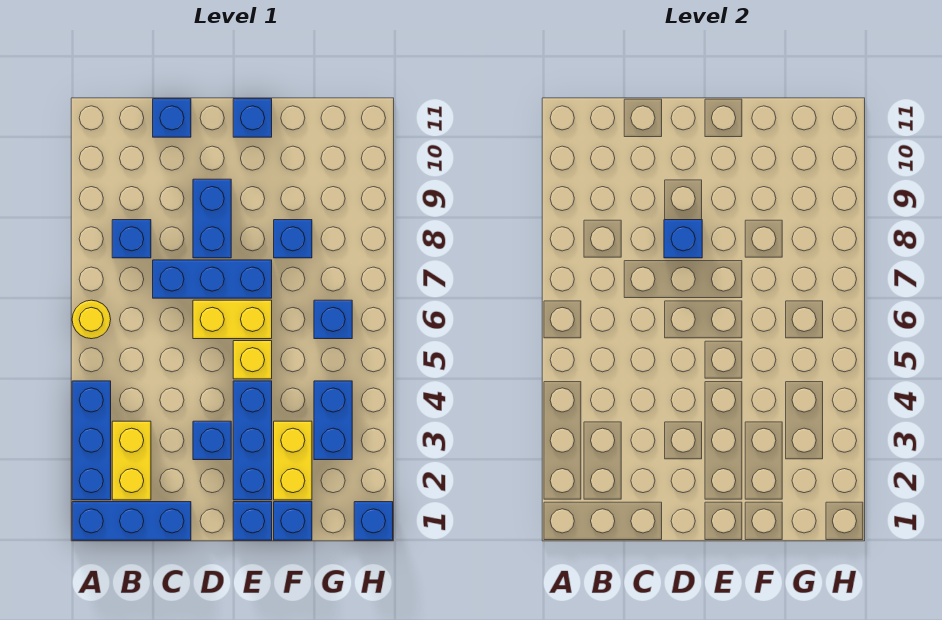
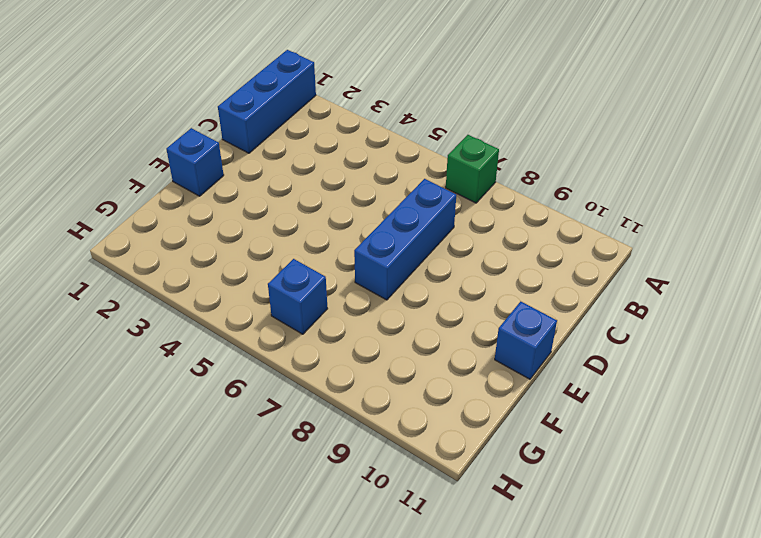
green brick A7 level 1 -> none
none -> blue brick A2:A4 level 1
none -> yellow round brick A6 level 1
none -> yellow brick B2:B3 level 1

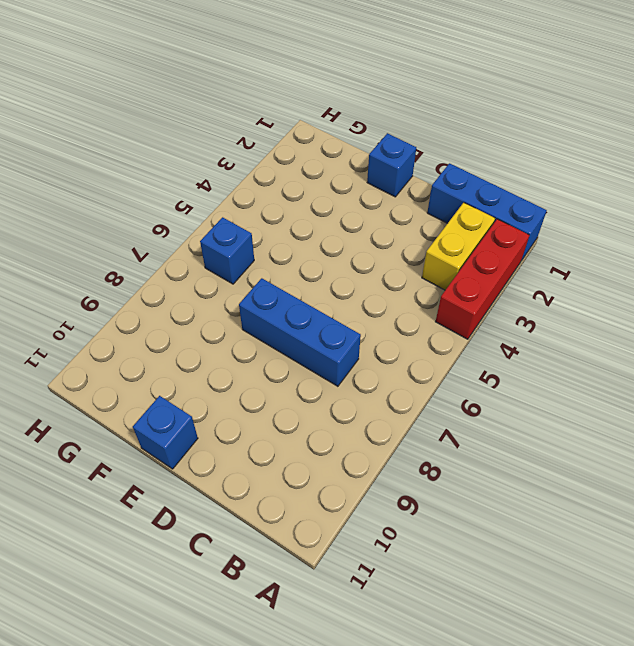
red brick A2:A4 level 1 -> blue brick A2:A4 level 1
none -> yellow round brick A6 level 1
none -> blue brick B8 level 1
none -> blue brick C11 level 1

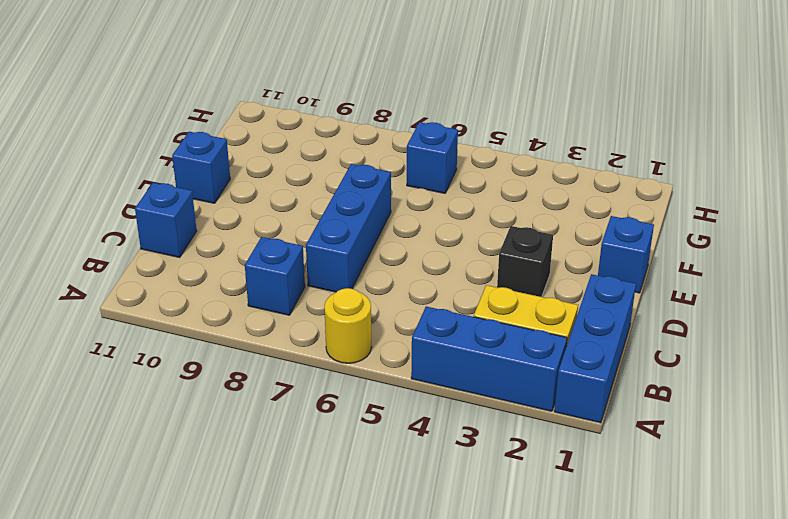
black brick D3 level 1 -> blue brick D3 level 1
none -> yellow brick D6:E6 level 1
none -> blue brick D8:D9 level 1
none -> blue brick E2:E4 level 1

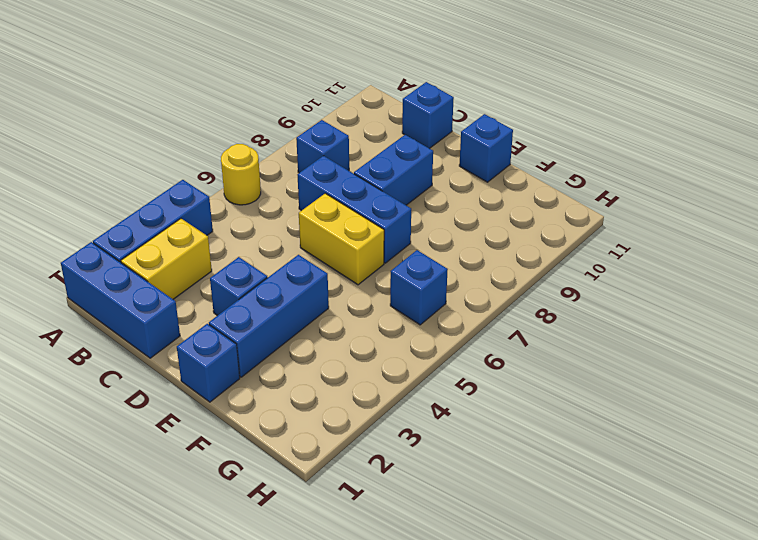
none -> yellow brick E5 level 1
none -> blue brick F1 level 1
none -> yellow brick F2:F3 level 1

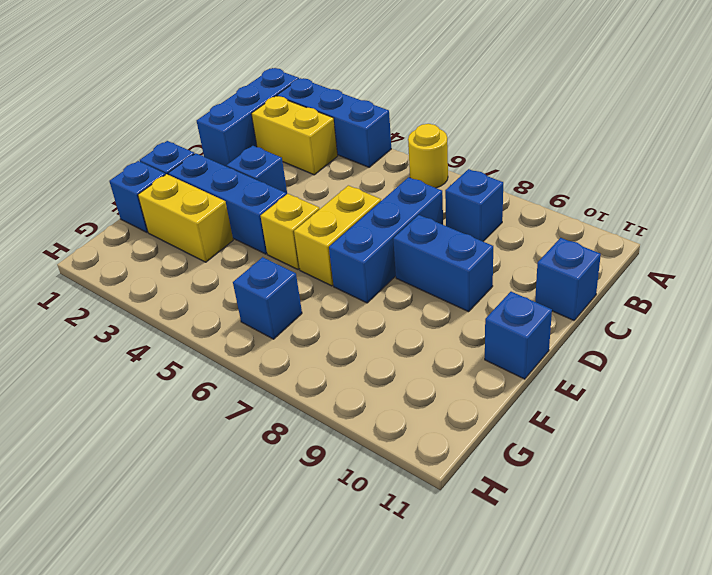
none -> blue brick F8 level 1
none -> blue brick G3:G4 level 1
none -> blue brick H1 level 1

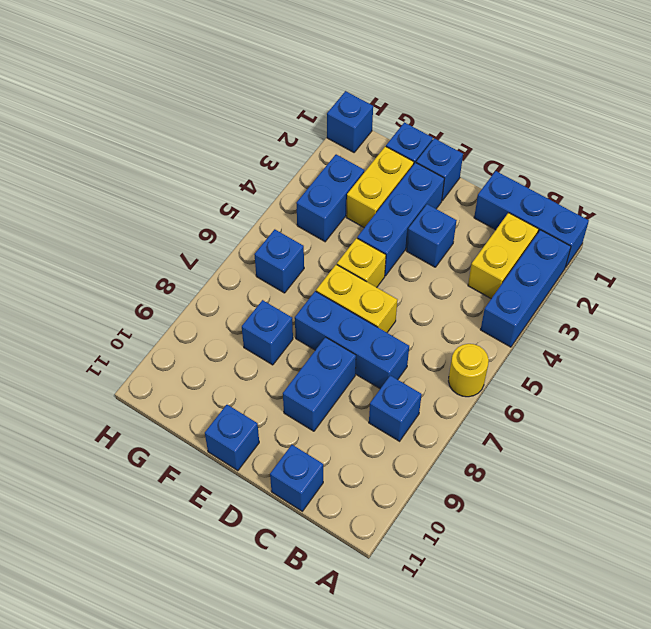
none -> blue brick D8 level 2

